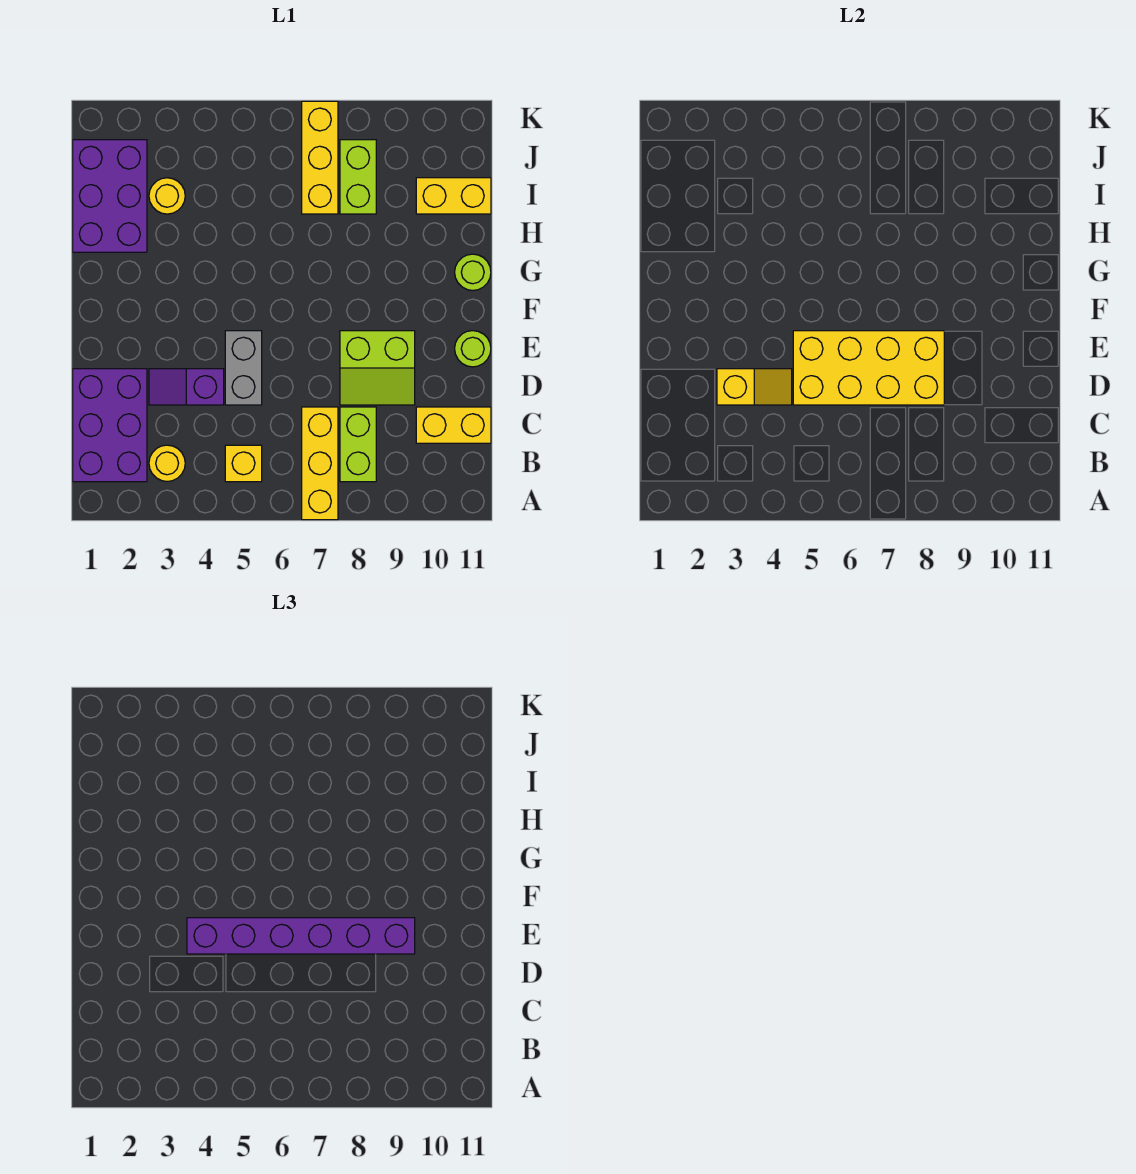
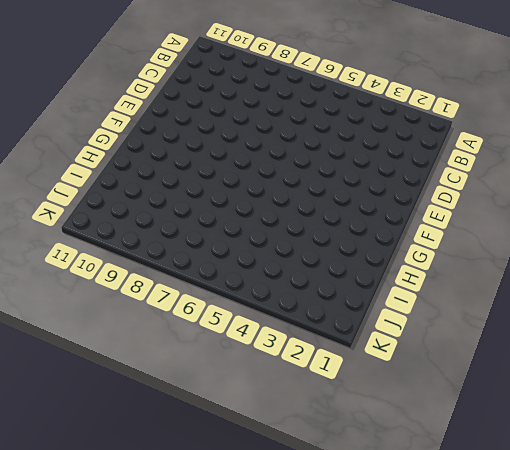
none -> yellow brick A7:C7 level 1
none -> purple brick B1:D2 level 1
none -> yellow round brick B3 level 1

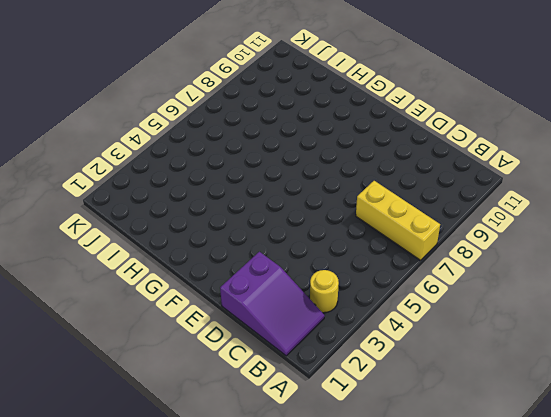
purple slope B1:D2 level 1 top D -> purple brick B1:D2 level 1
none -> yellow brick B5 level 1
none -> lime brick B8:C8 level 1
none -> yellow brick C10:C11 level 1

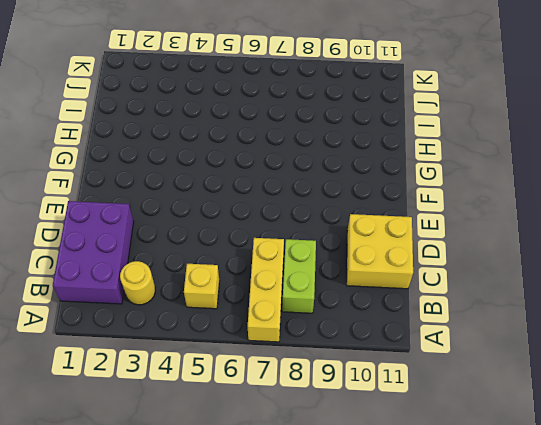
yellow brick C10:D11 level 1 -> yellow brick C10:C11 level 1
none -> purple slope D3:D4 level 1 top 4
none -> grey brick D5:E5 level 1
none -> lime slope D8:E9 level 1 top E

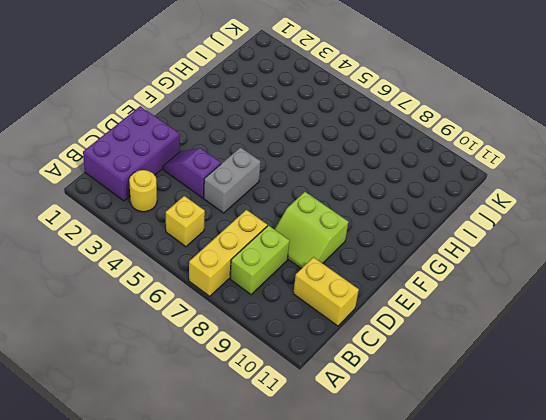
none -> lime round brick E11 level 1
none -> lime round brick G11 level 1
none -> purple brick H1:J2 level 1

